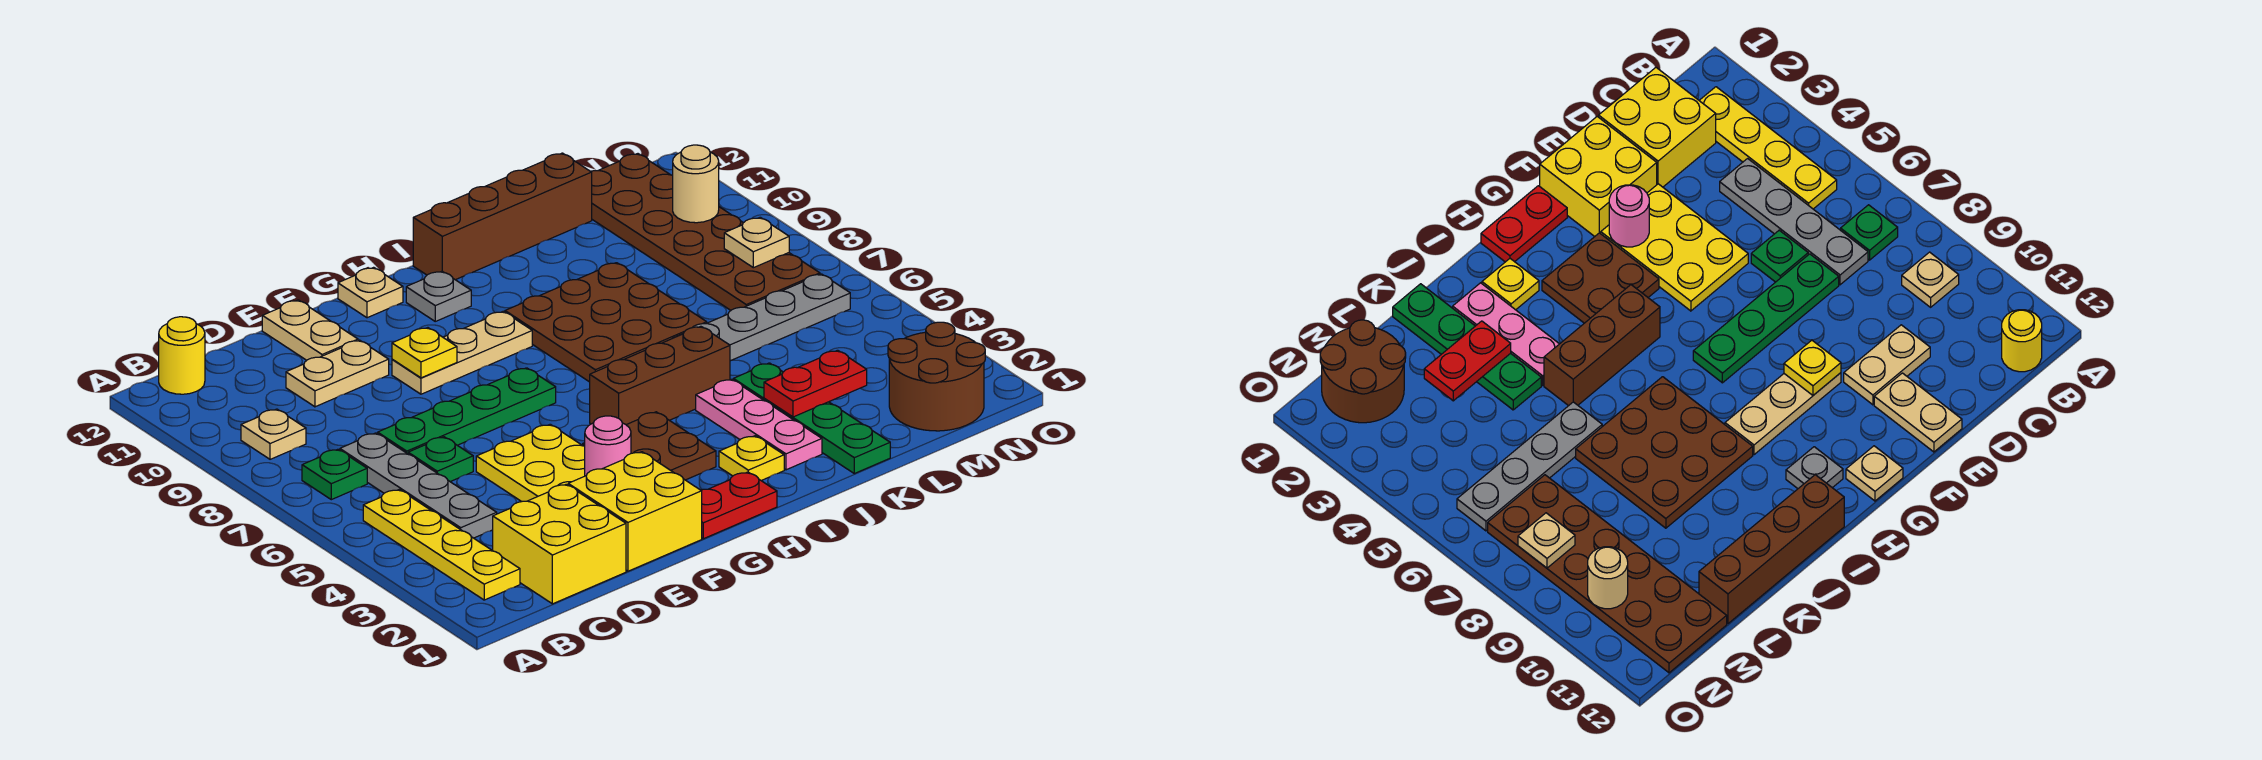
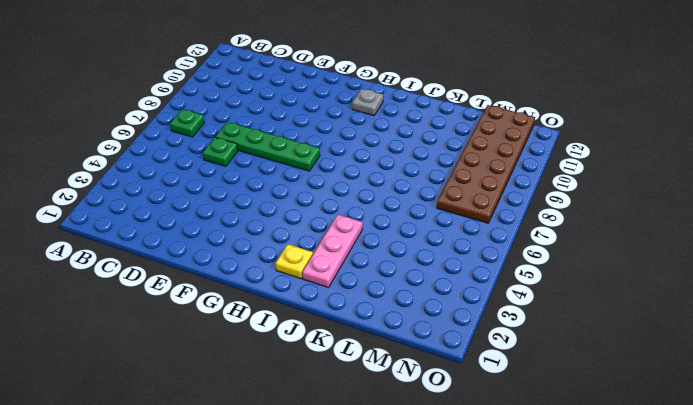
none -> yellow plate B2:B5 level 1
none -> tan plate B9 level 1
none -> yellow round brick B12 level 1
none -> yellow brick C1:D2 level 1

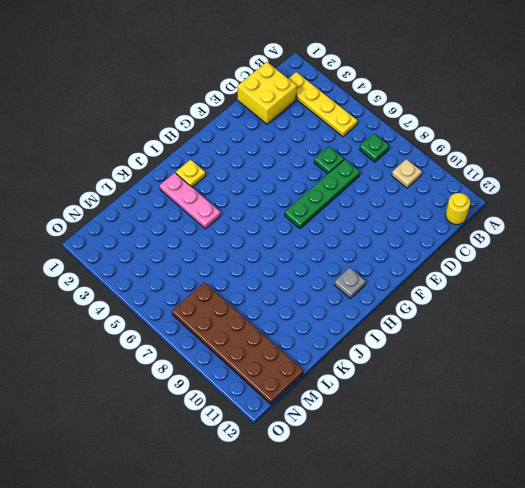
none -> grey plate C4:C7 level 1
none -> tan plate D10:E10 level 1
none -> yellow brick E1:F2 level 1
none -> yellow plate E3:F5 level 1

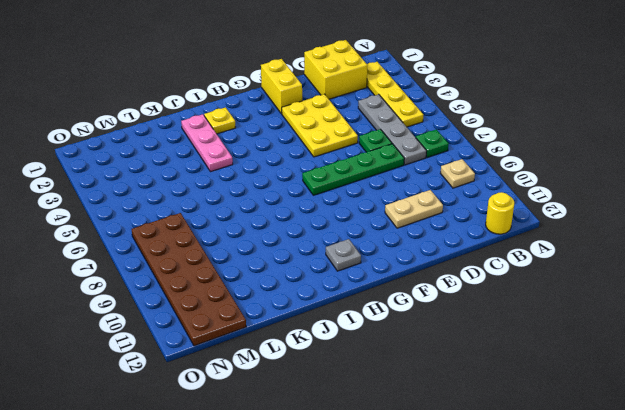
yellow brick F1:F2 level 1 -> yellow brick E1:F2 level 1
none -> tan plate E11:E12 level 1
none -> tan plate F9:H9 level 1
none -> red plate G1:H1 level 1
none -> brown plate G3:H4 level 1

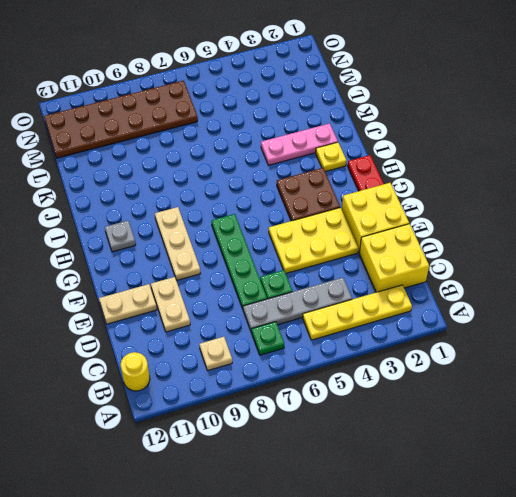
none -> tan plate G12 level 1
none -> brown brick H5:J5 level 1
none -> brown plate I7:K9 level 1
none -> brown brick I12:L12 level 1

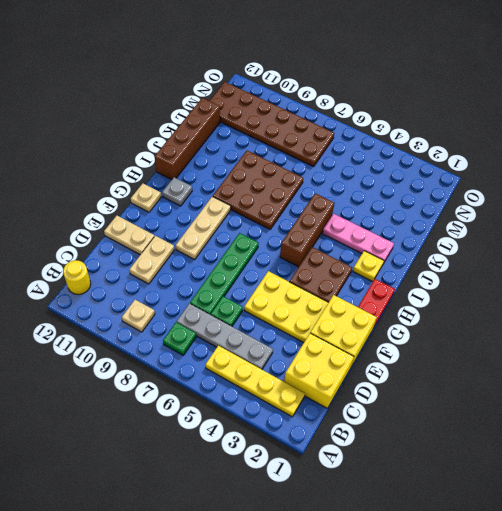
none -> green plate K1:K4 level 1
none -> grey plate K6:N6 level 1
none -> brown round brick M1:N2 level 1
none -> pink round brick F3 level 2

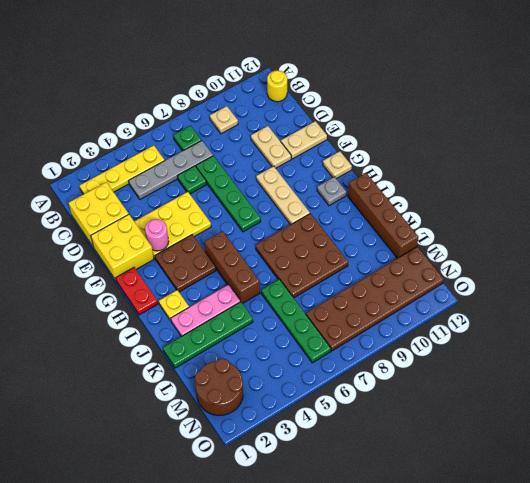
green plate K6:N6 level 1 -> grey plate K6:N6 level 1
none -> yellow plate F9 level 2
none -> red plate K3:L3 level 2
none -> tan plate N8 level 2
none -> tan round brick N10 level 2

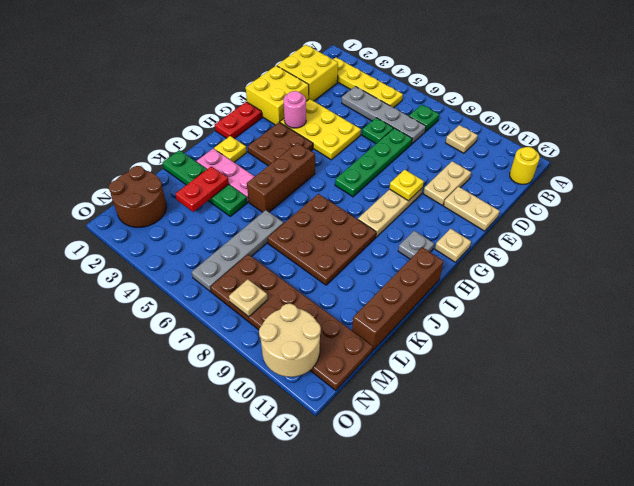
tan round brick N10:O11 level 2 -> tan round brick N10 level 2

